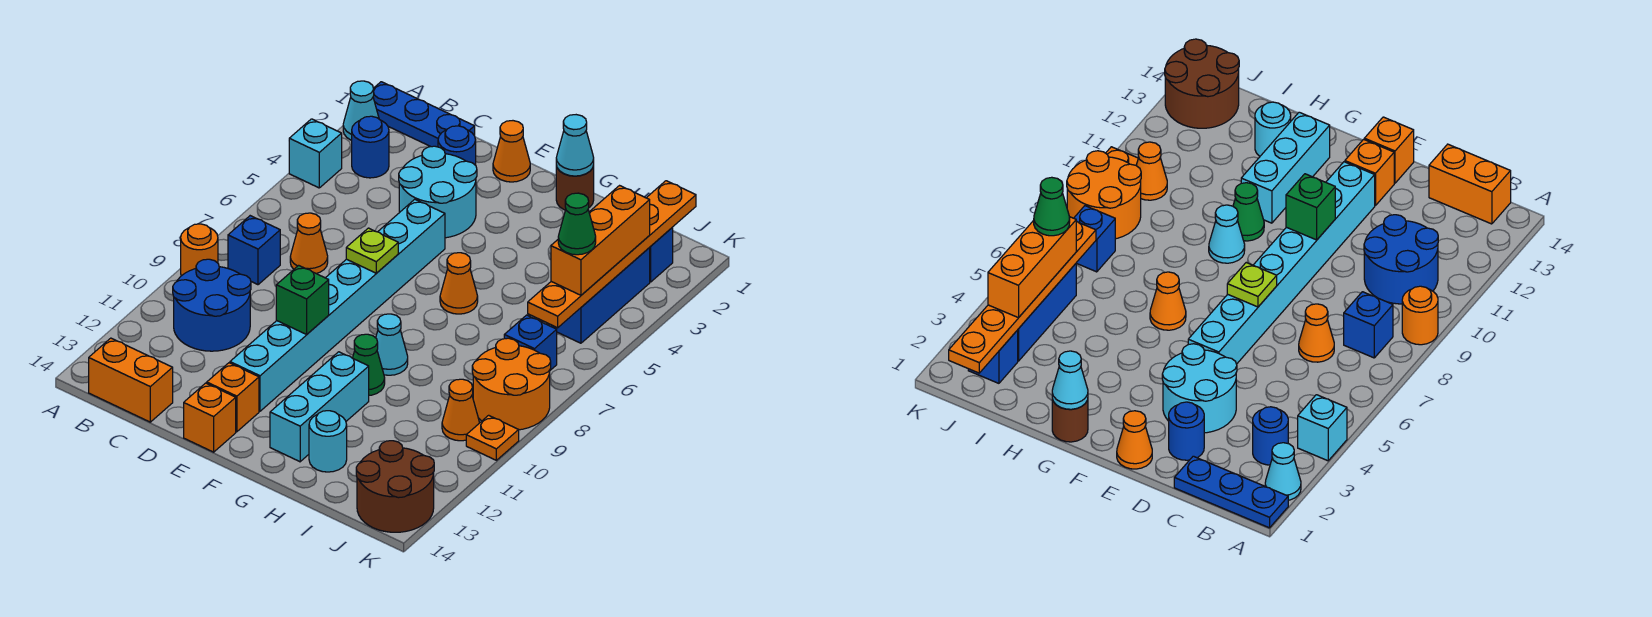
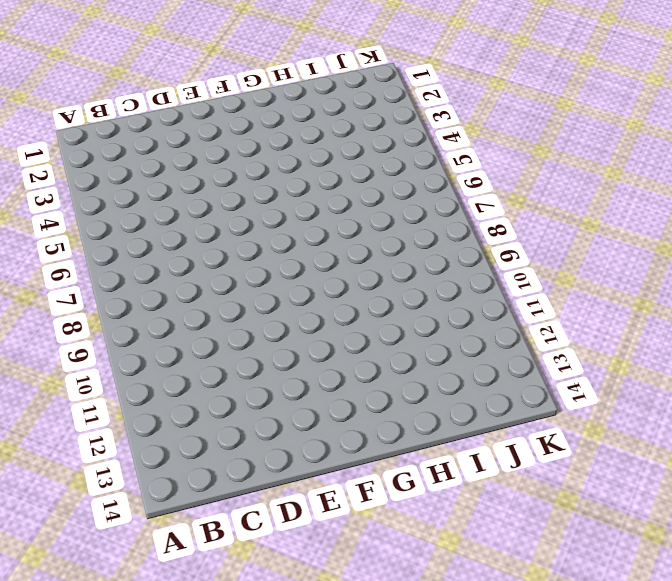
none -> blue plate A1:C1 level 1
none -> cyan cone A2 level 1
none -> cyan brick A4 level 1
none -> orange round brick A9 level 1

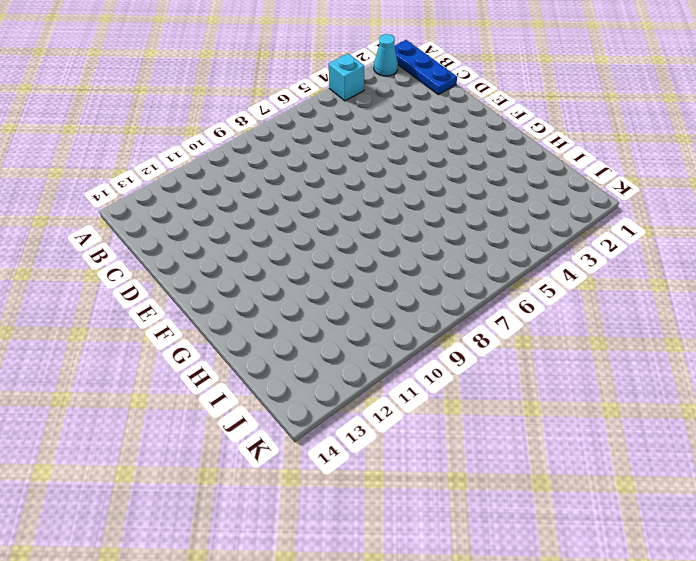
none -> orange round brick A9 level 1
none -> blue round brick B3 level 1
none -> blue brick B8 level 1
none -> blue round brick B10:C11 level 1

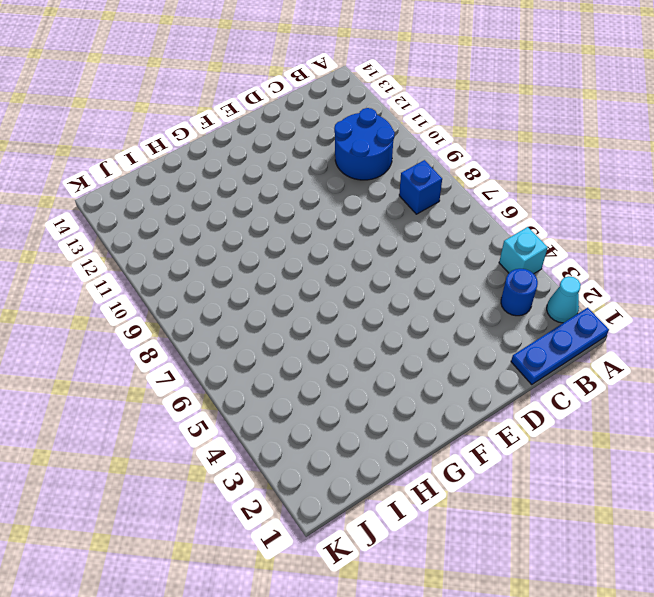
none -> orange round brick A9 level 1
none -> orange brick B14:C14 level 1
none -> orange cone C7 level 1
none -> blue round brick D2 level 1

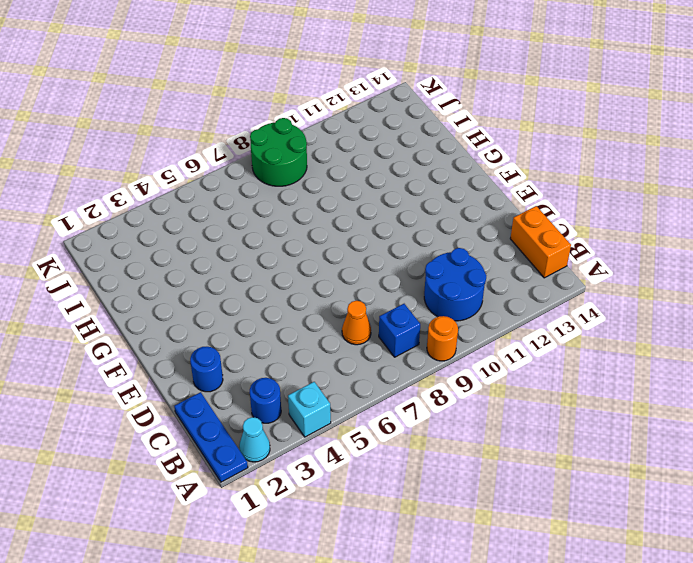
green round brick J8:K9 level 1 -> orange round brick J8:K9 level 1
none -> cyan round brick D3:E4 level 1
none -> orange cone E1 level 1
none -> cyan brick E5:E12 level 1
none -> orange brick E13 level 1

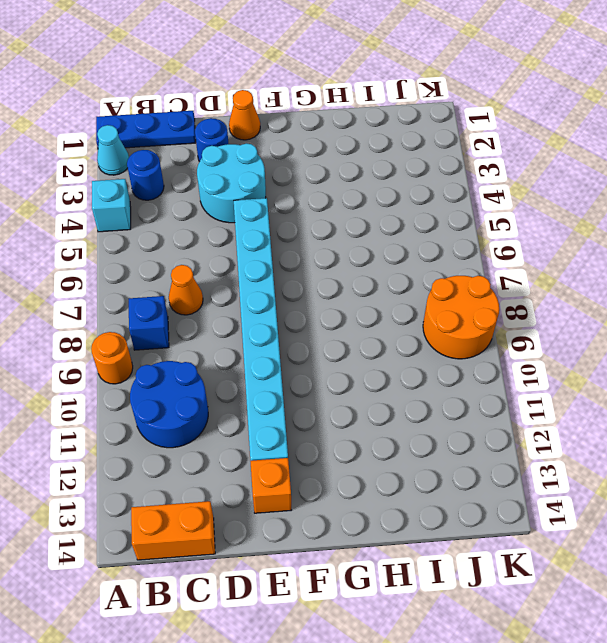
none -> orange brick E14 level 1
none -> brown round brick G1 level 1
none -> orange cone G6 level 1
none -> cyan cone G9 level 1

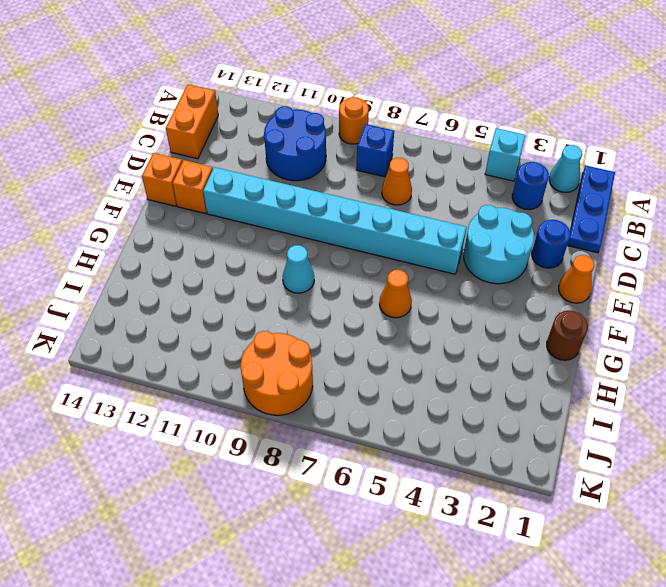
none -> green cone G10 level 1
none -> cyan brick G11:G13 level 1
none -> cyan round brick H13 level 1
none -> blue brick J2 level 1

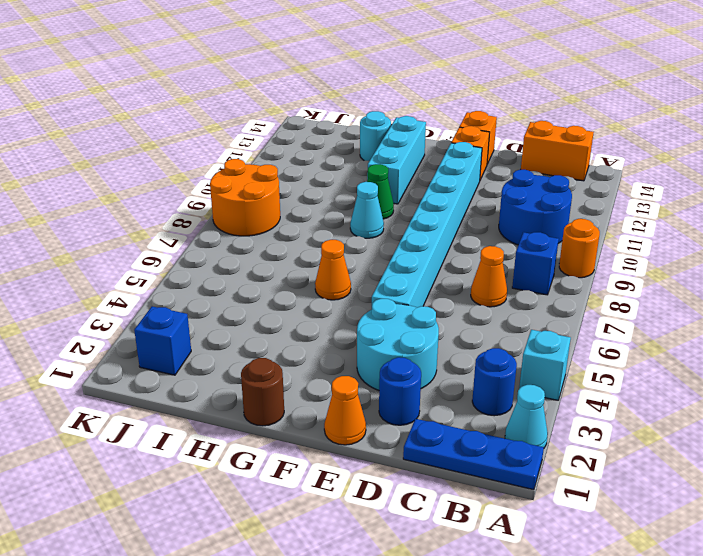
none -> blue brick J3:J5 level 1
none -> blue brick J7 level 1
none -> orange cone J10 level 1
none -> brown round brick J13:K14 level 1

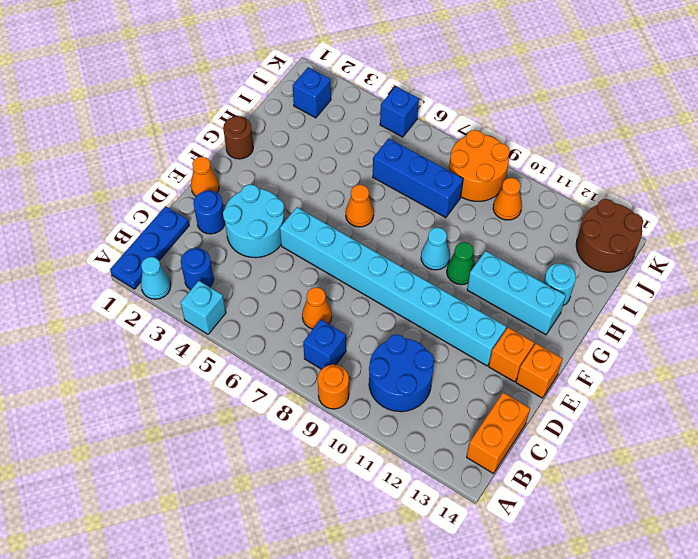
blue brick I6:I8 level 1 -> blue brick J3:J5 level 1
blue brick K5 level 1 -> blue brick J7 level 1
none -> orange plate K10 level 1
none -> lime plate E7 level 2
none -> green brick E10 level 2
none -> cyan cone G1 level 2

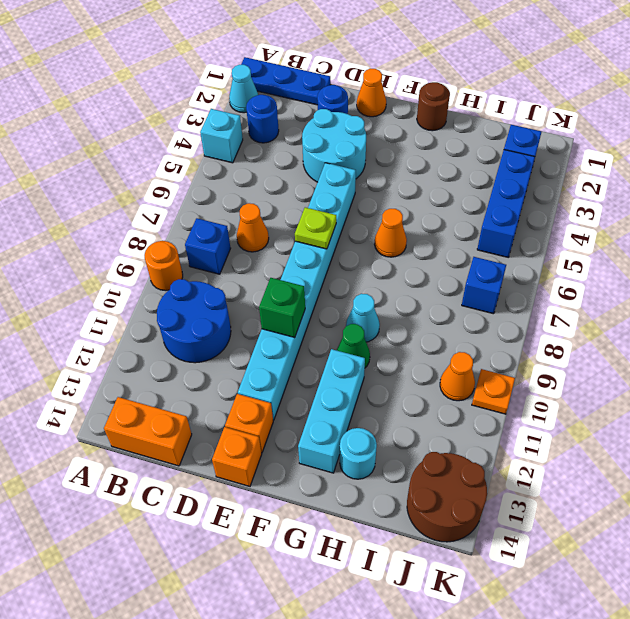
none -> orange round brick J8:K9 level 1
none -> cyan cone G1 level 2
none -> orange plate J1:J6 level 2
none -> orange brick J3:J5 level 3

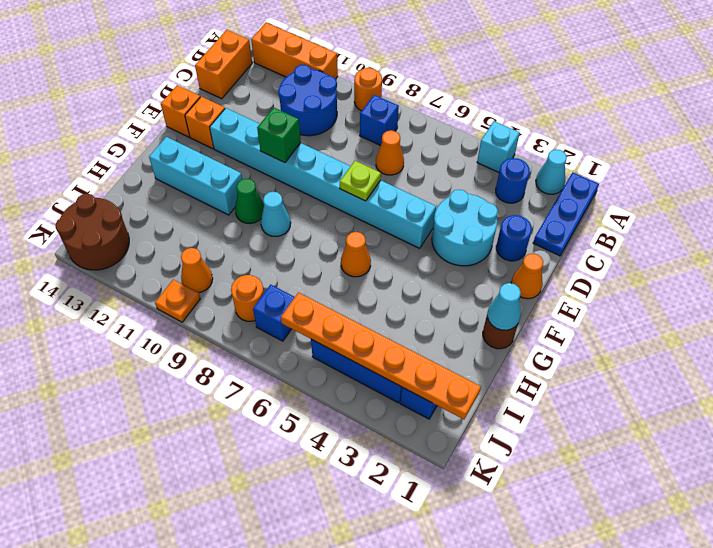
orange brick A11:A13 level 1 -> orange brick J3:J5 level 3
orange round brick J8 level 1 -> orange round brick J8:K9 level 1
none -> cyan round brick H13 level 1
none -> green cone J5 level 4

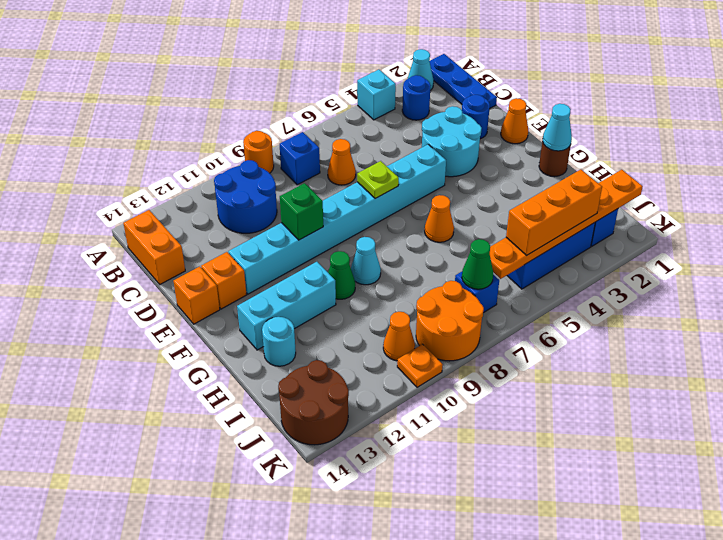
green cone J7 level 2 -> green cone J5 level 4

